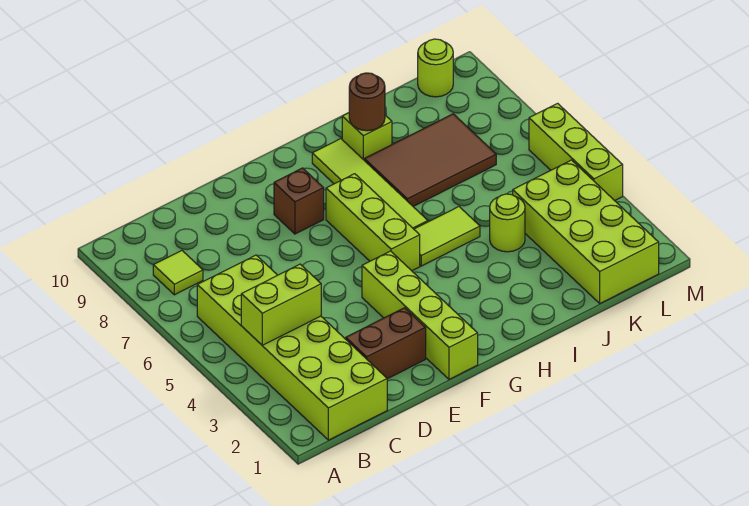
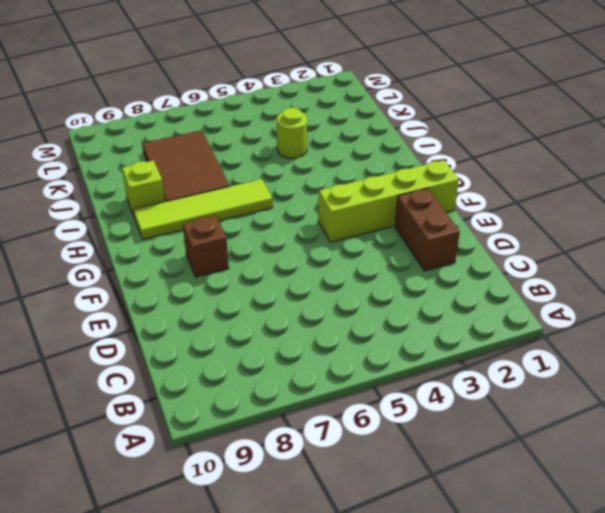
none -> lime brick B1:C6 level 1
none -> lime tile B8 level 1
none -> lime brick G5:G7 level 1

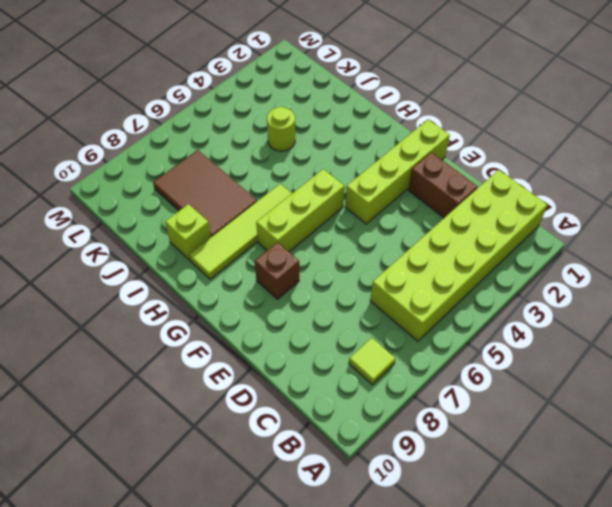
none -> lime tile H5:I5 level 1
none -> lime brick K1:L4 level 1
none -> lime round brick L10 level 1

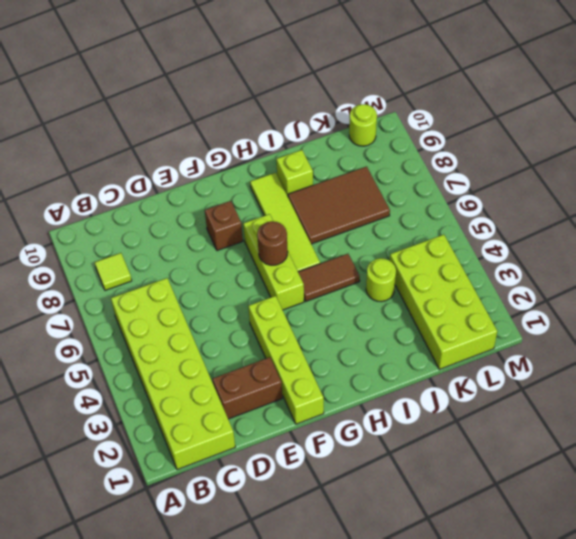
brown round brick G6 level 2 -> brown round brick I9 level 2
brown tile H5:I5 level 1 -> lime tile H5:I5 level 1
none -> lime brick M4:M6 level 1
none -> lime brick B4:C4 level 2

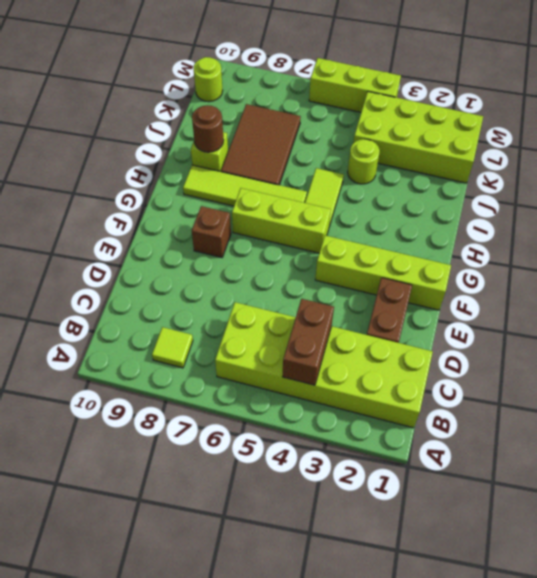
brown brick B4:C4 level 2 -> lime brick B4:C4 level 2

